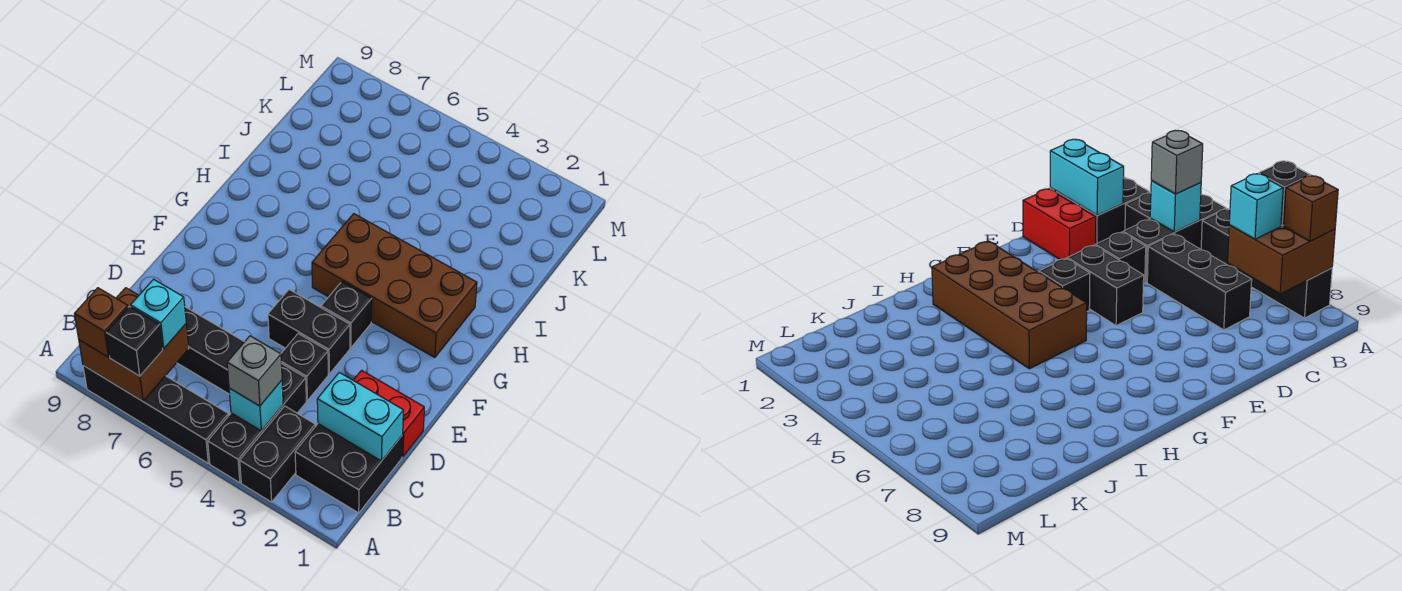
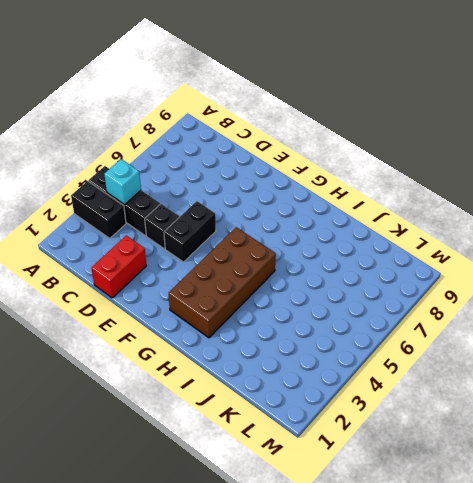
none -> black brick A5:A8 level 1
none -> black brick B1:C2 level 1
none -> black brick C5:C7 level 1

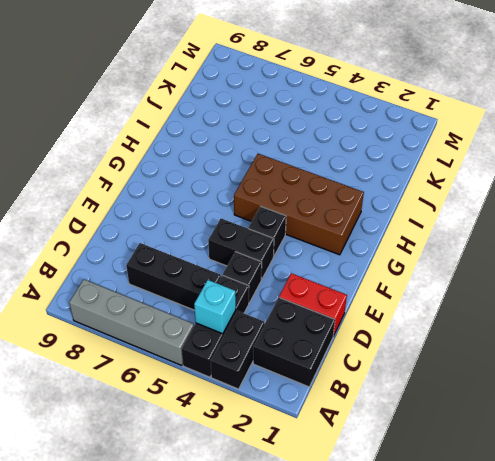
grey brick A5:A8 level 1 -> black brick A5:A8 level 1
none -> brown brick A7:B8 level 2
none -> cyan brick C1:C2 level 2
none -> black brick A7 level 3

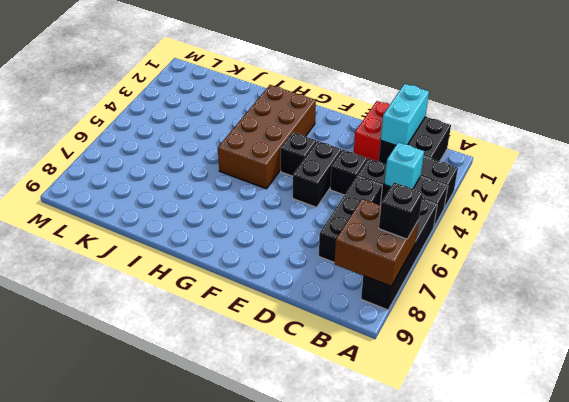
none -> brown brick A8 level 3
none -> grey brick B4 level 3
none -> cyan brick B7 level 3

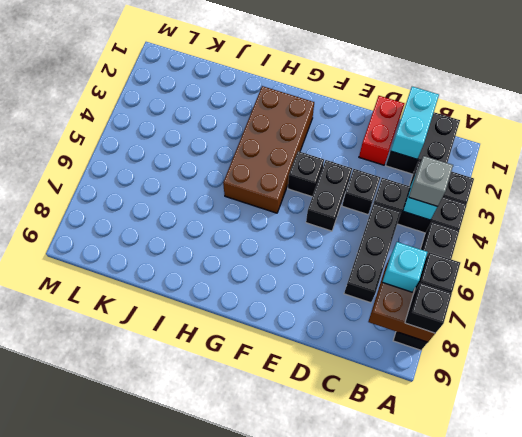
black brick A8 level 3 -> brown brick A8 level 3

